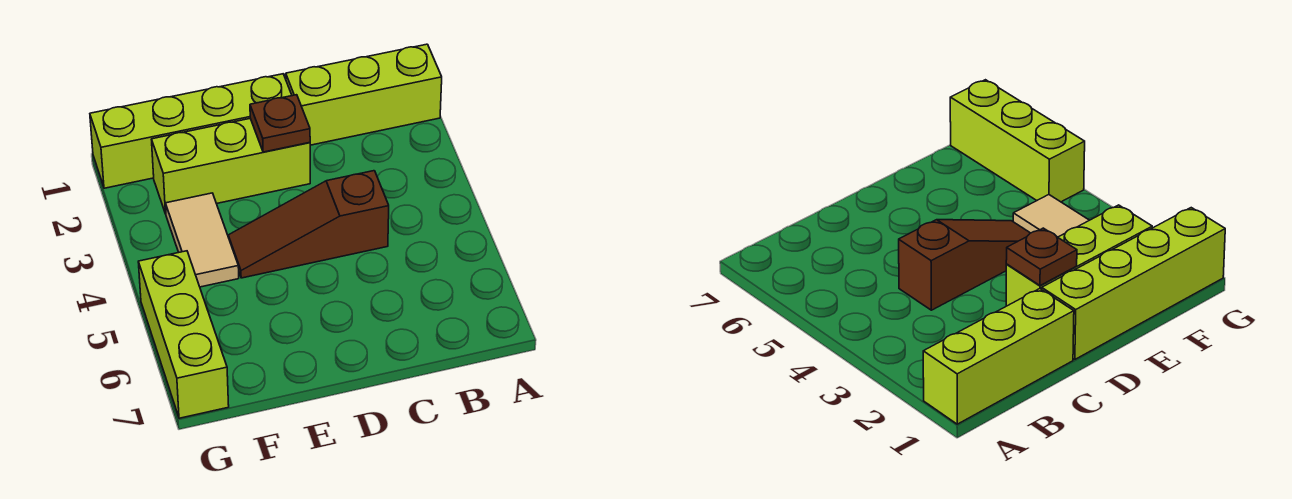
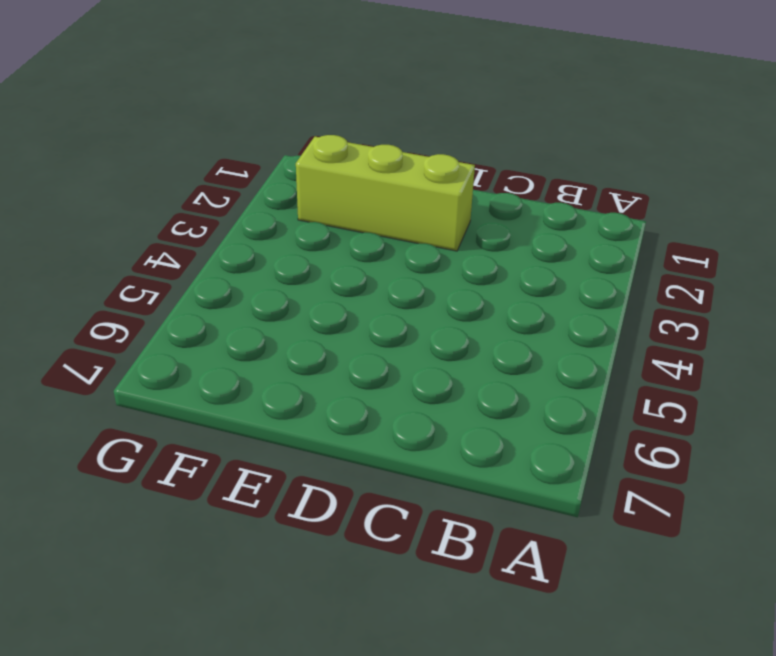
none -> lime brick A1:C1 level 1
none -> brown slope C4:E4 level 1 top C

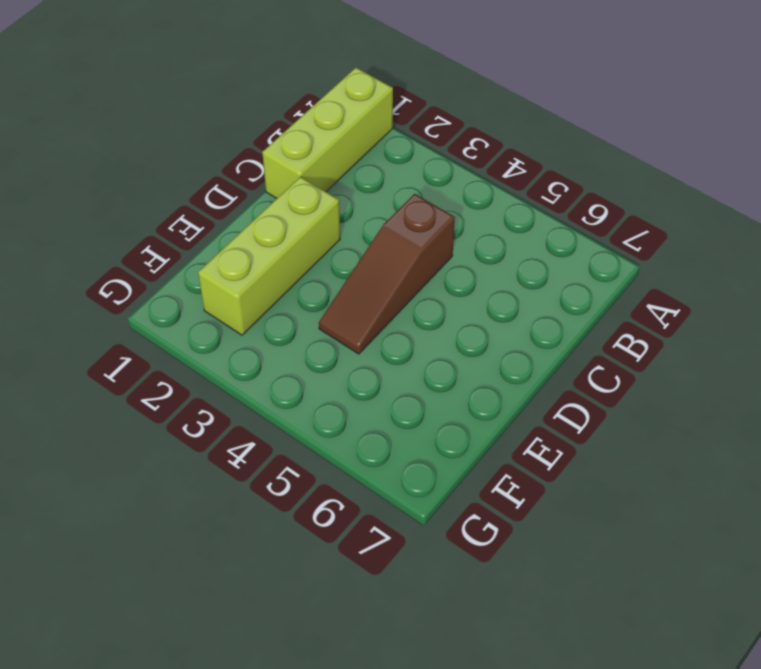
none -> lime brick D1:G1 level 1
none -> tan tile F3:F4 level 1

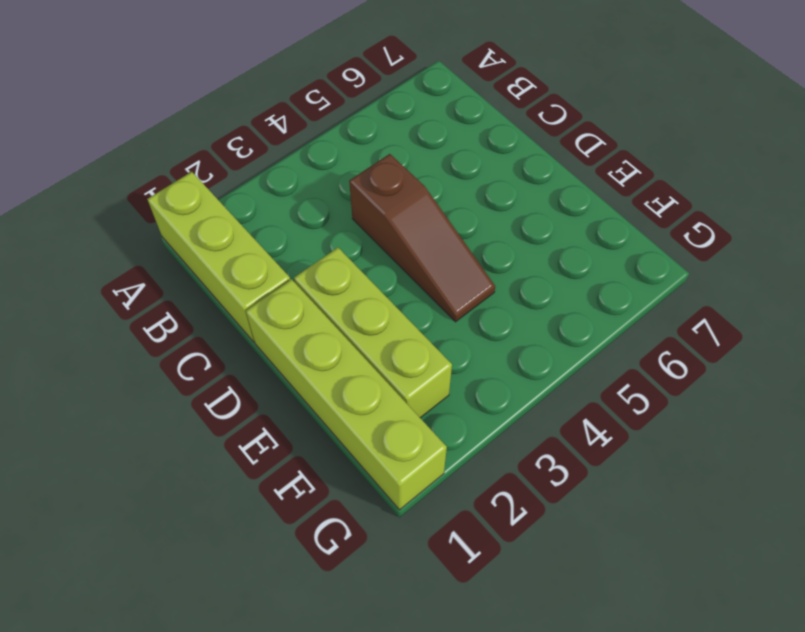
none -> tan tile F3:F4 level 1
none -> lime brick G5:G7 level 1

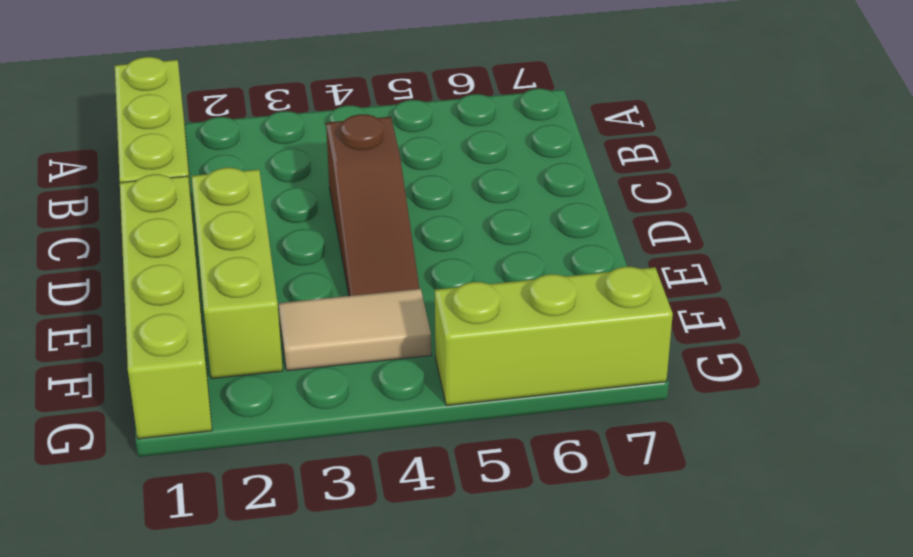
none -> brown plate D2 level 2

